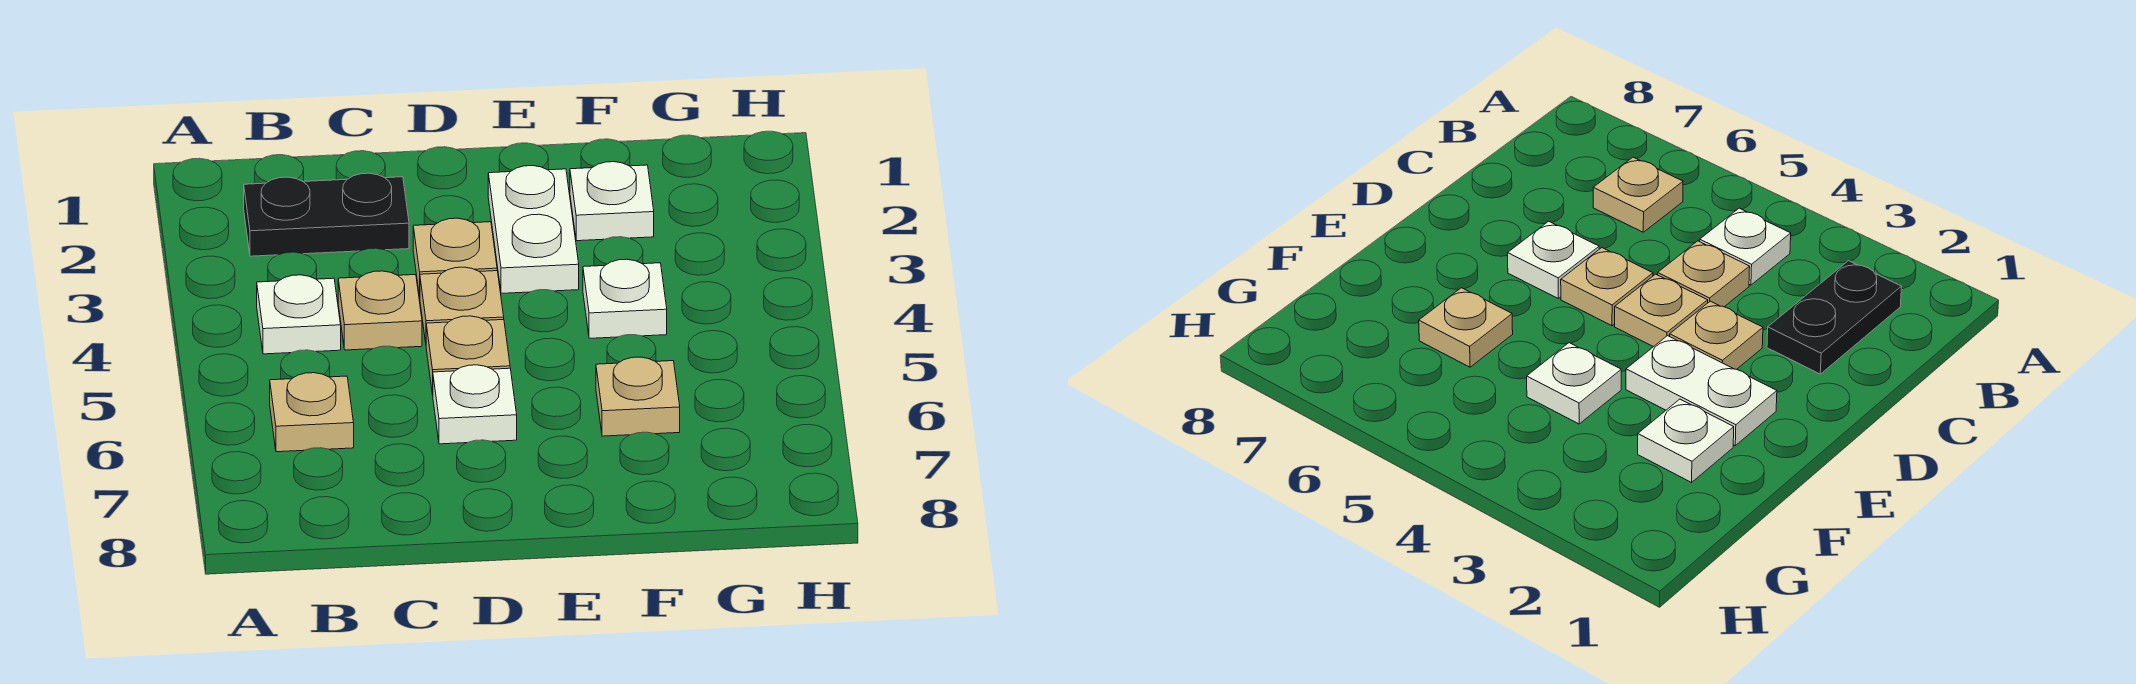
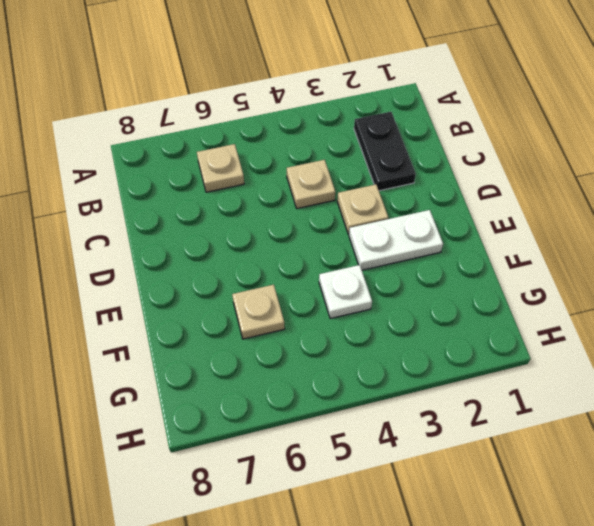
none -> white plate B4 level 1
none -> tan plate D4 level 1
none -> tan plate D5 level 1

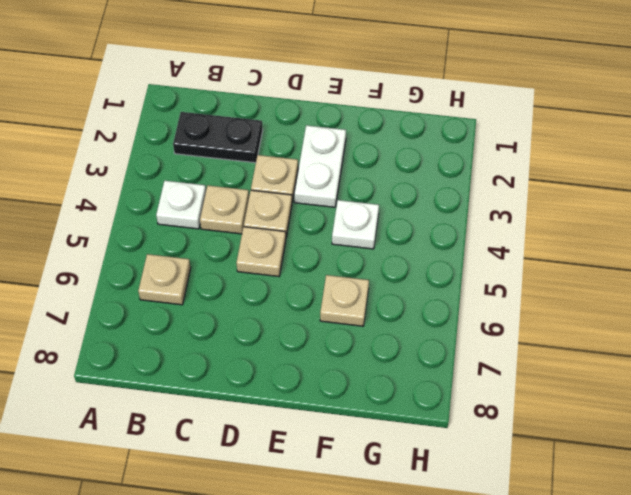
none -> white plate D6 level 1
none -> white plate F2 level 1

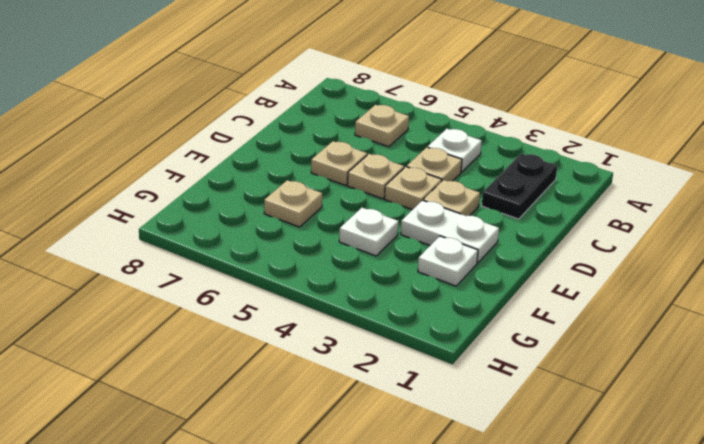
tan plate D6 level 1 -> white plate D6 level 1

